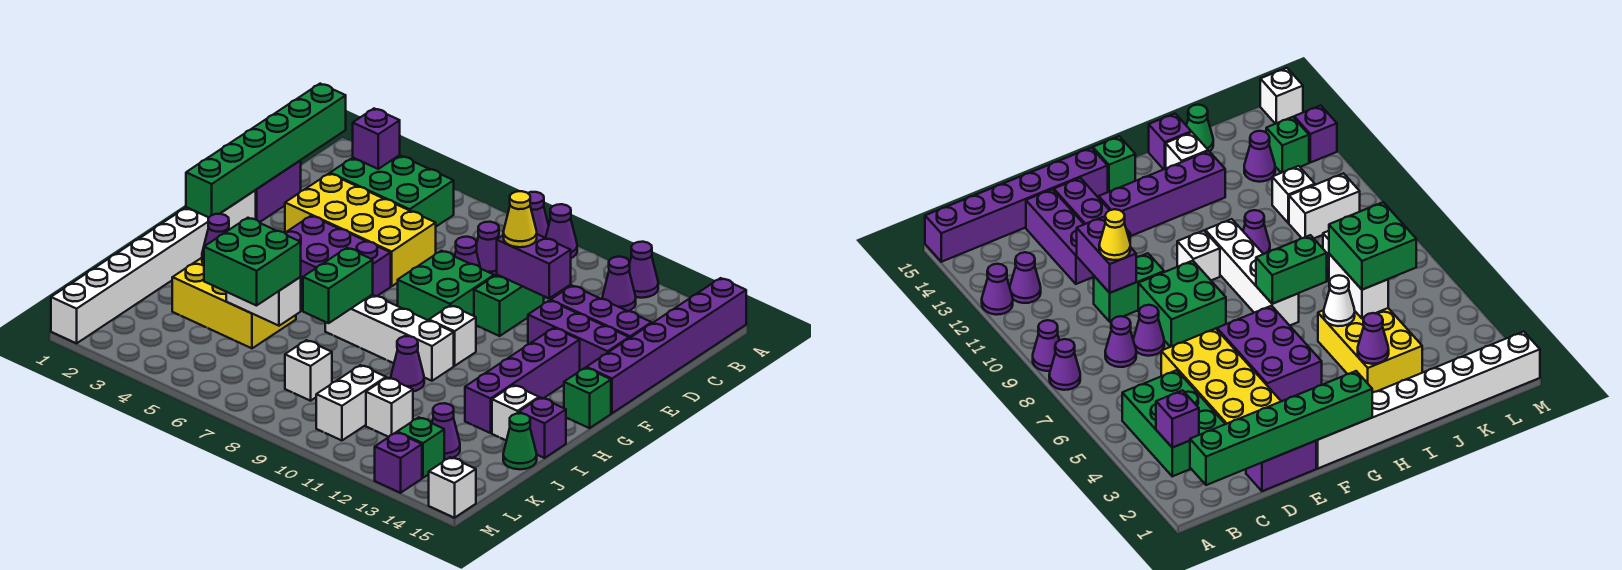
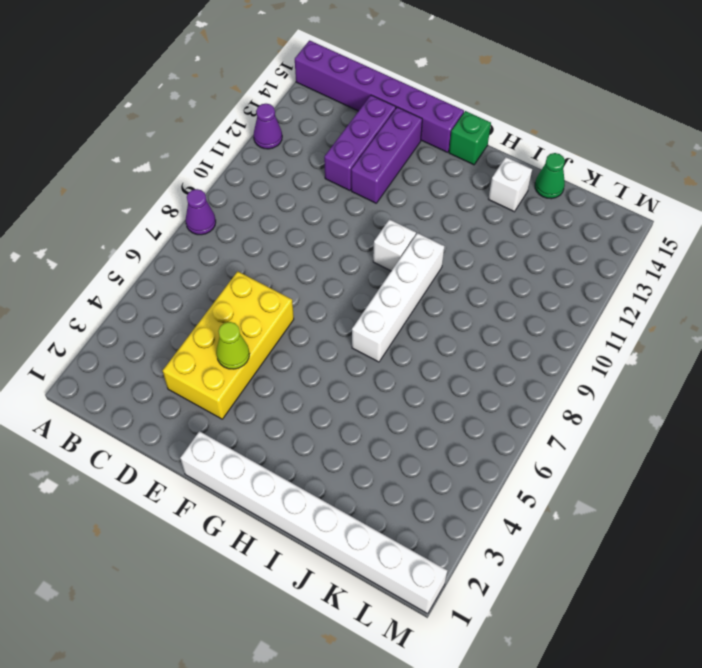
lime cone E4 level 2 -> none
none -> purple cone A9 level 1
none -> green brick B3:C5 level 1
none -> purple cone B12 level 1
none -> purple cone C8 level 1

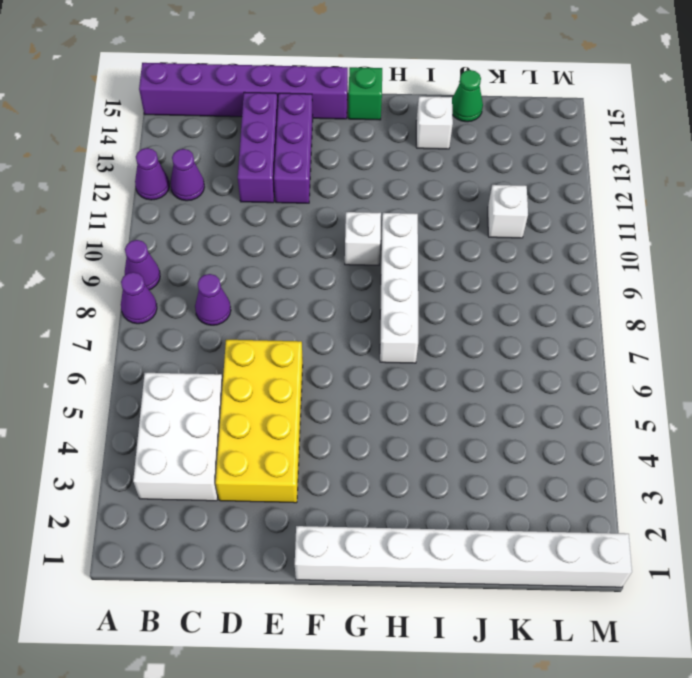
white brick B3:C5 level 1 -> green brick B3:C5 level 1
none -> purple brick D1:E1 level 1
none -> purple cone D8 level 1
none -> green brick D10:E10 level 1
none -> green brick E8:F9 level 1

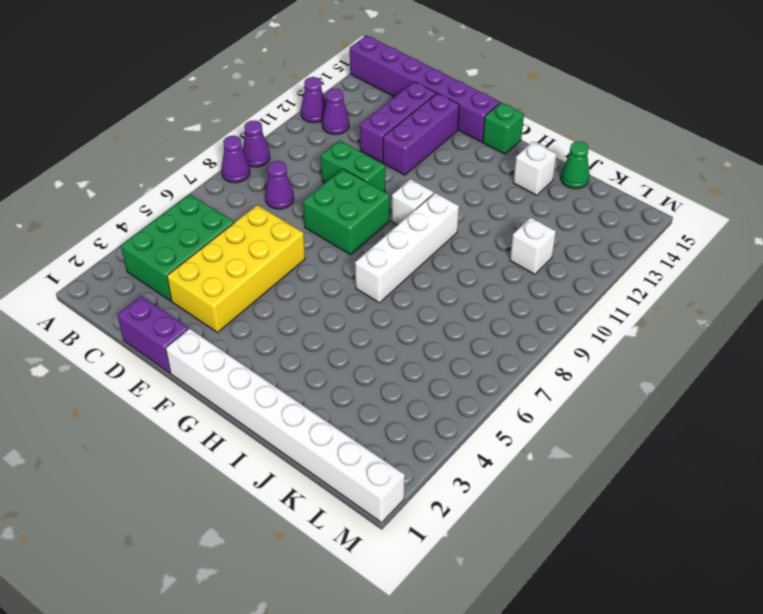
none -> purple cone D8 level 1
none -> purple brick F4:G6 level 1
none -> purple brick F13:I13 level 1
none -> yellow brick I3:J5 level 1

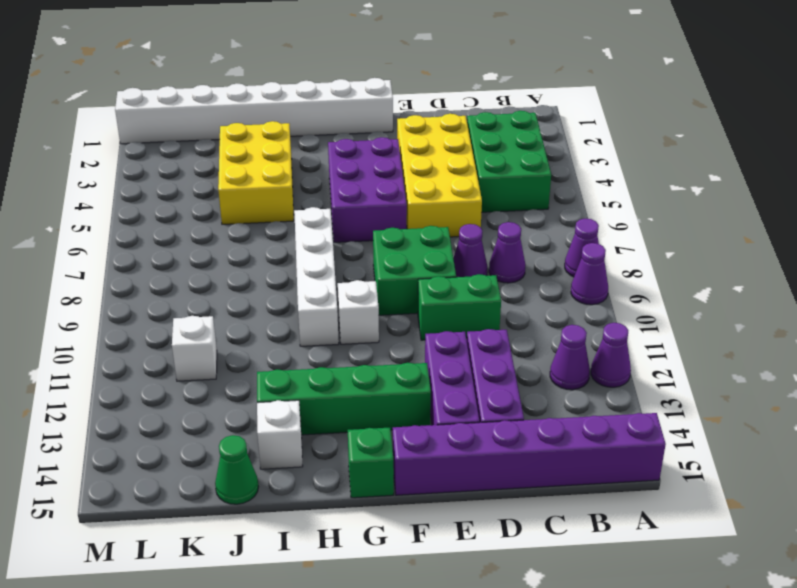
green brick F13:I13 level 1 -> purple brick F13:I13 level 1
none -> purple brick D1:E1 level 1
none -> purple cone I10 level 1
none -> purple brick I15 level 1
none -> white brick K8 level 1

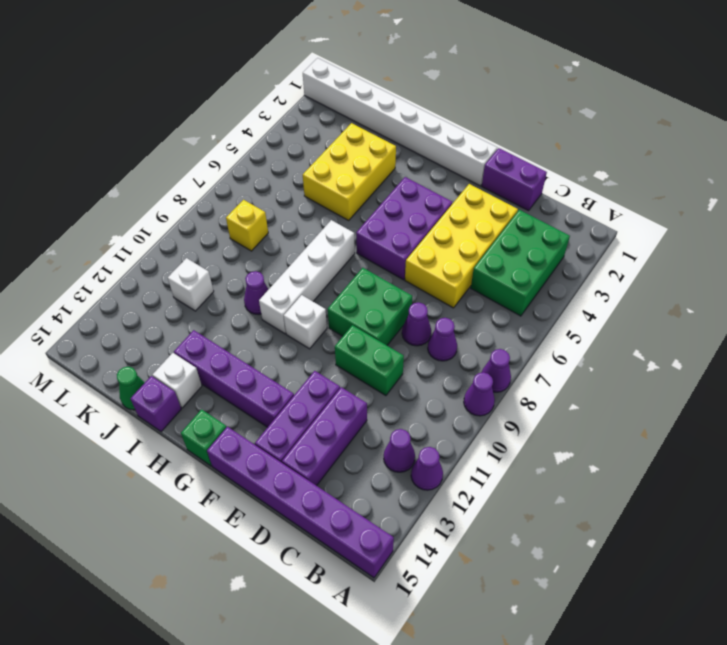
yellow brick K8 level 1 -> white brick K8 level 1
none -> white brick K10:L10 level 1
none -> purple cone K13 level 1
none -> green brick L13 level 1
none -> purple brick M13 level 1

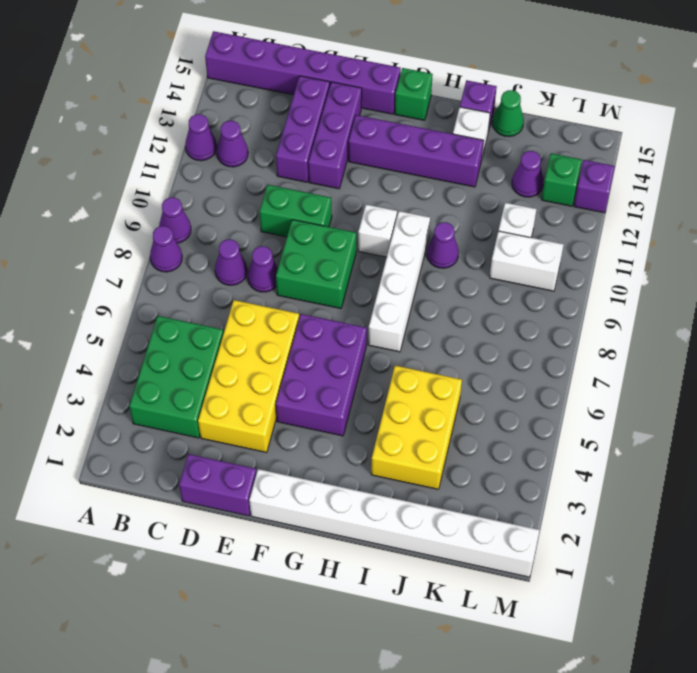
none -> white brick K8 level 1
none -> white brick M15 level 1
none -> green brick B1:G1 level 2
none -> purple brick B3 level 2

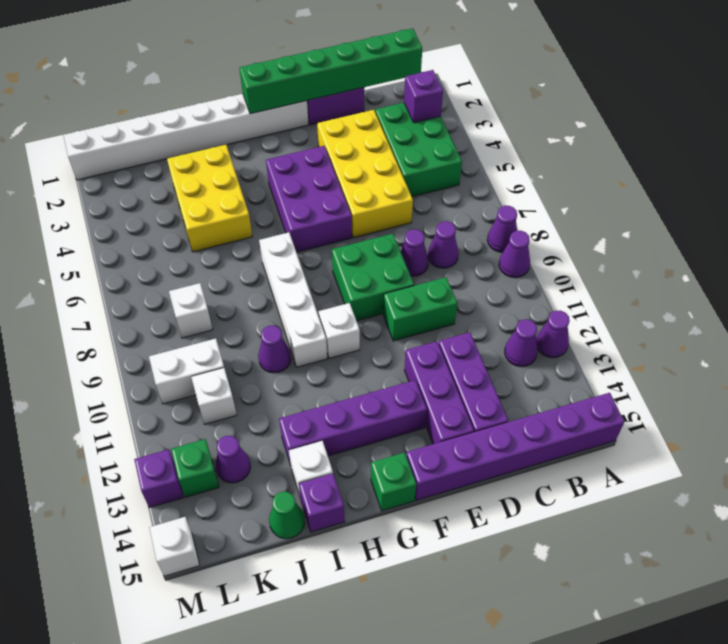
none -> purple brick D10:D11 level 2
none -> green brick H7:I7 level 2
none -> purple cone I3 level 2
none -> white cone I5 level 2

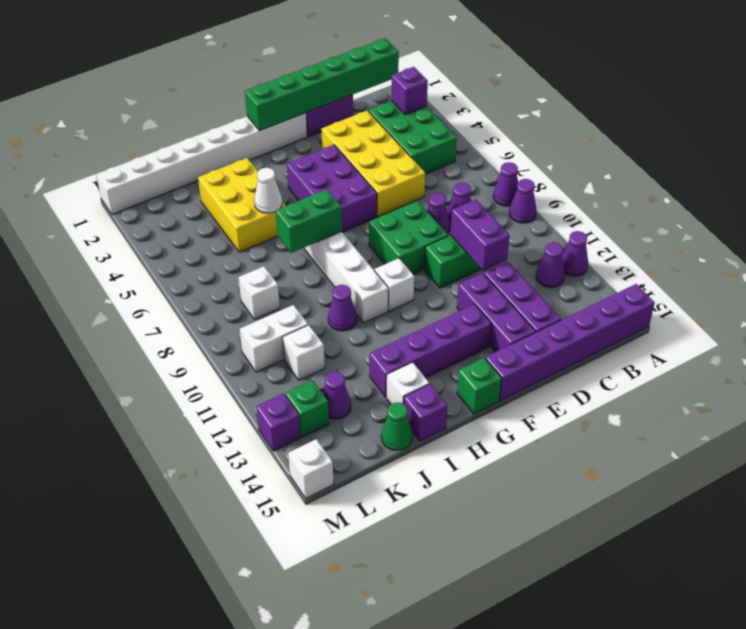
none -> purple cone I3 level 2
none -> white brick J5:J6 level 2
none -> yellow cone D10 level 3
none -> green brick J5:K6 level 3

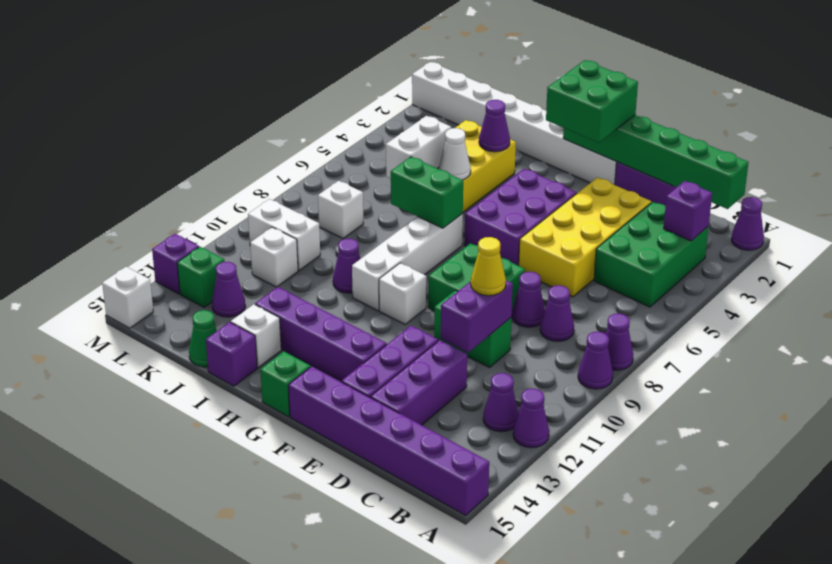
purple cone A1 level 1 -> none
green brick F1:G2 level 3 -> green brick J5:K6 level 3

